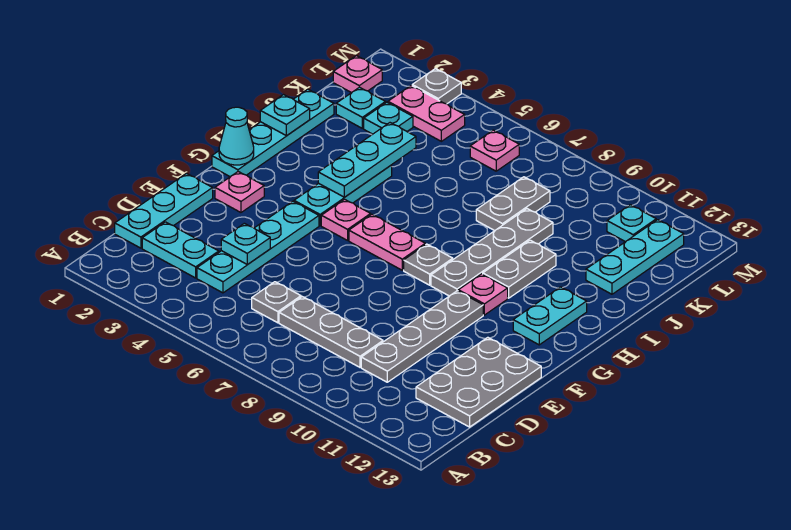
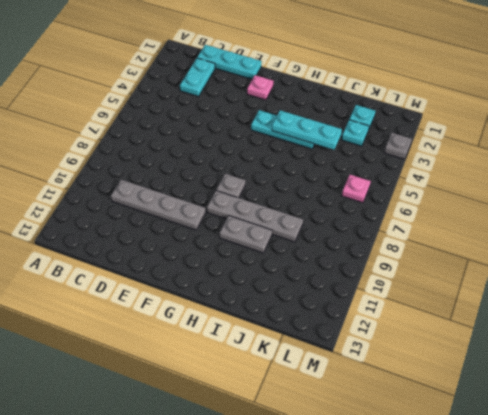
none -> cyan plate C4:F4 level 1
none -> grey plate C6 level 1
none -> grey plate C7:C9 level 1
none -> grey plate C12:E13 level 1

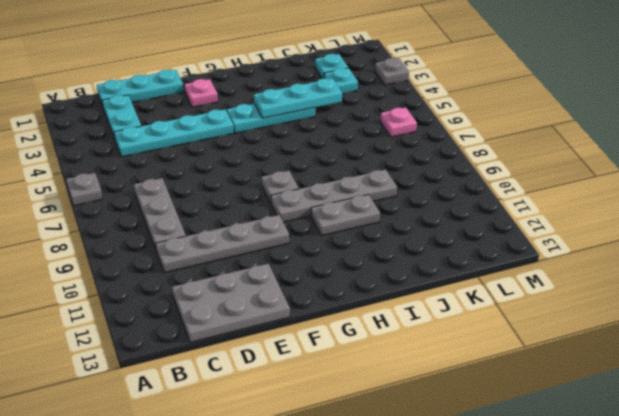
grey plate A6 level 1 -> grey plate C6 level 1
none -> cyan plate G1:J1 level 1
none -> pink plate G5 level 1
none -> pink plate G6:G7 level 1
none -> pink plate G10 level 1

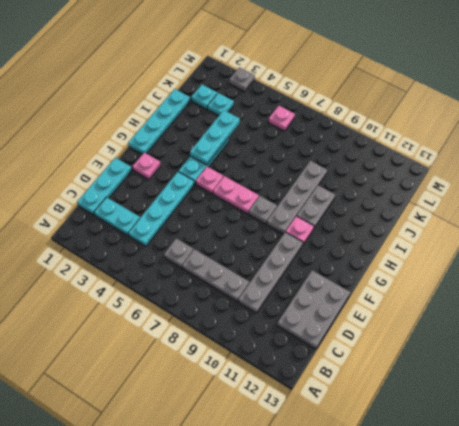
none -> cyan plate G12:H12 level 1
none -> grey plate J8:K8 level 1
none -> cyan plate J12:L12 level 1
none -> pink plate L1 level 1

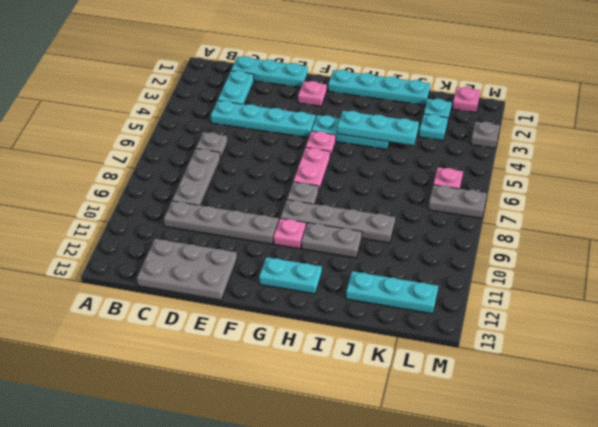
grey plate L7:M7 level 1 -> grey plate J8:K8 level 1
none -> pink plate L3:L4 level 1
none -> cyan plate L11 level 1
none -> cyan plate D4 level 2
none -> cyan cone G1 level 2

